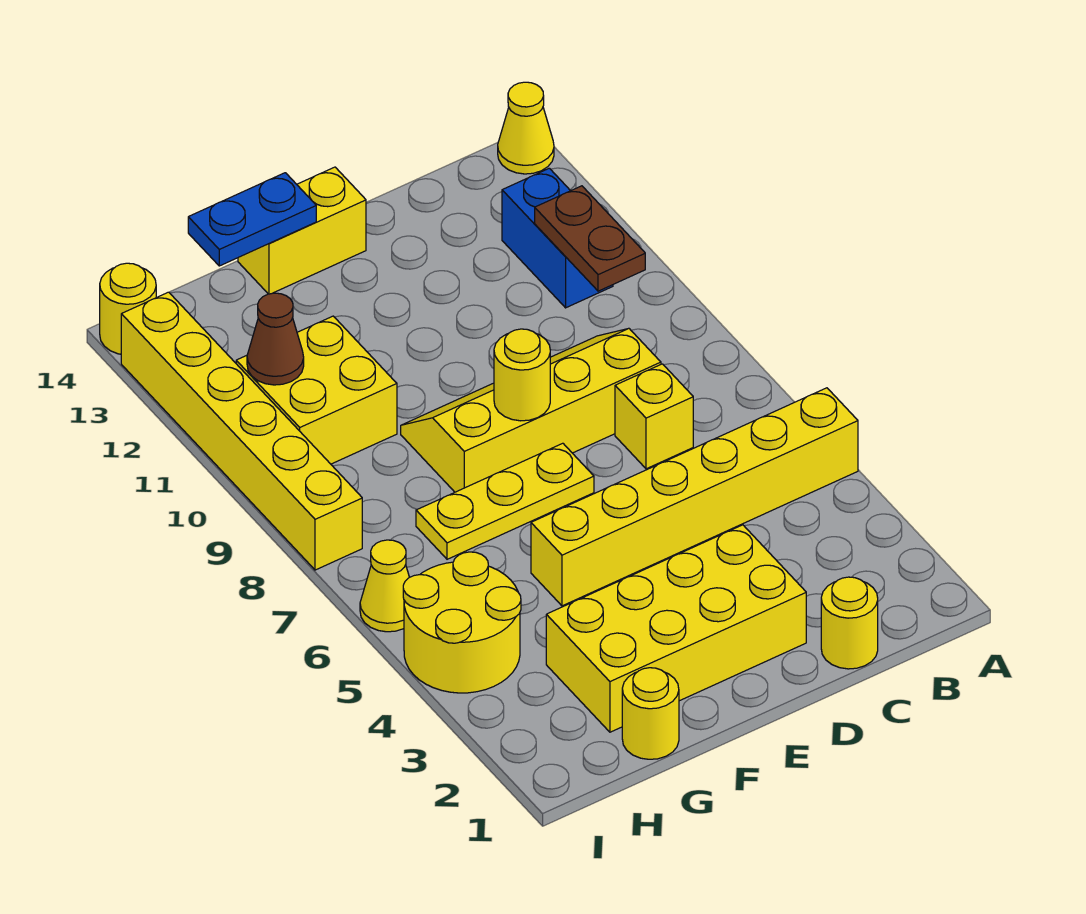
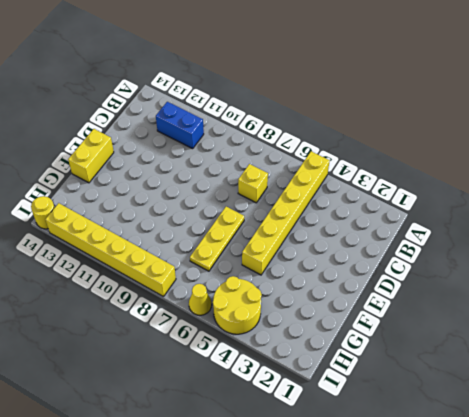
none -> yellow cone A14 level 1
none -> yellow round brick C1 level 1
none -> yellow slope C8:F9 level 1 top 8

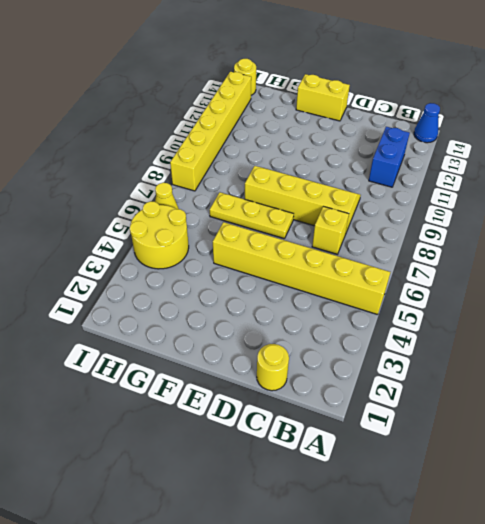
blue cone A14 level 1 -> yellow cone A14 level 1
none -> yellow brick D2:G3 level 1
none -> yellow round brick G1 level 1
none -> yellow brick G10:H11 level 1

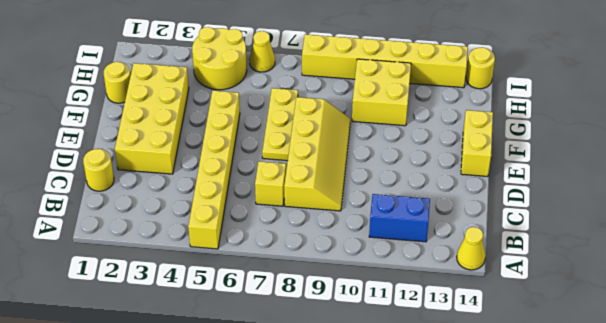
none -> brown plate B10:B11 level 2
none -> yellow round brick E8 level 2
none -> blue plate F14:G14 level 2

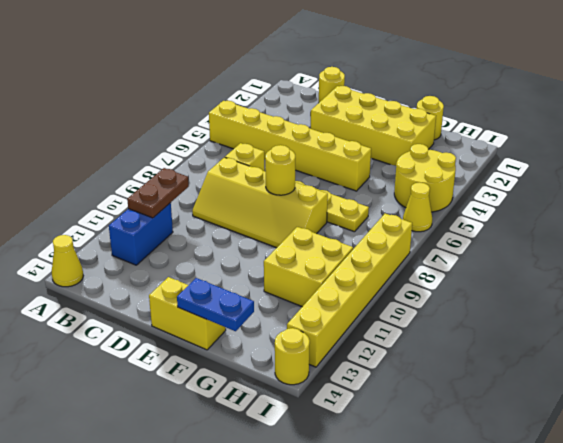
none -> brown cone H11 level 2

